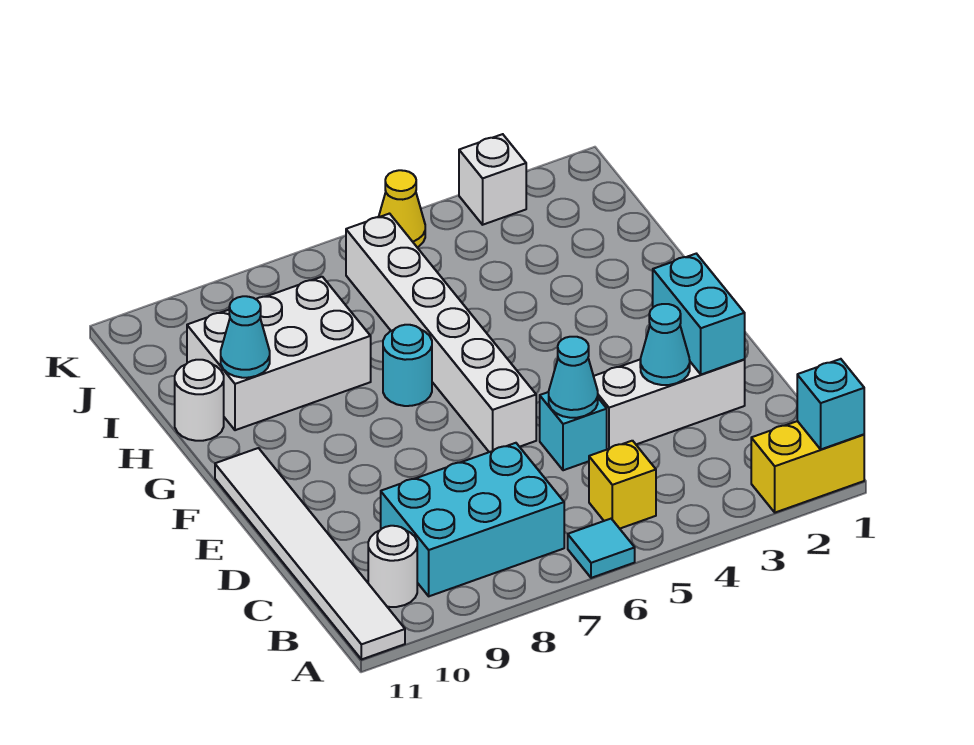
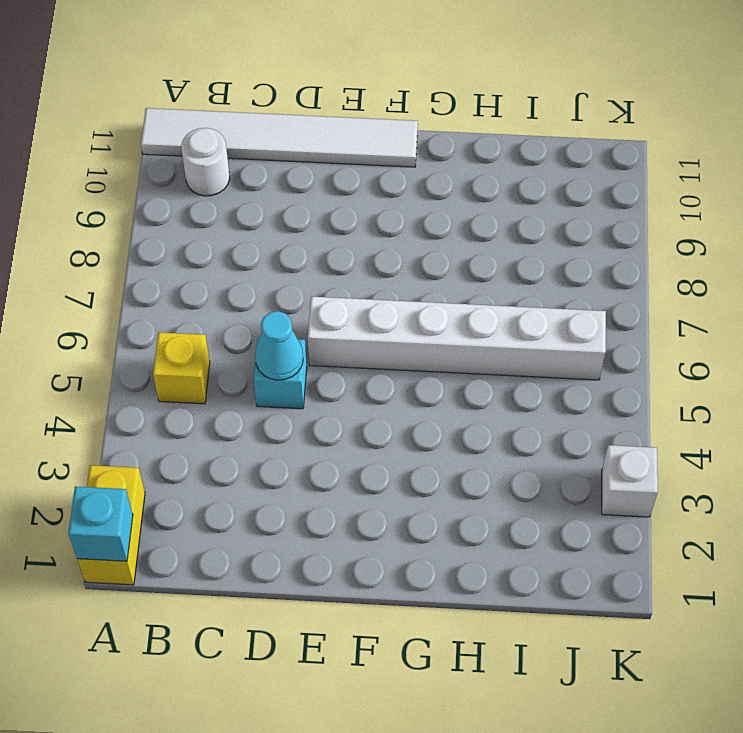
none -> cyan tile A6 level 1
none -> cyan brick B7:C9 level 1
none -> white brick D2:D4 level 1

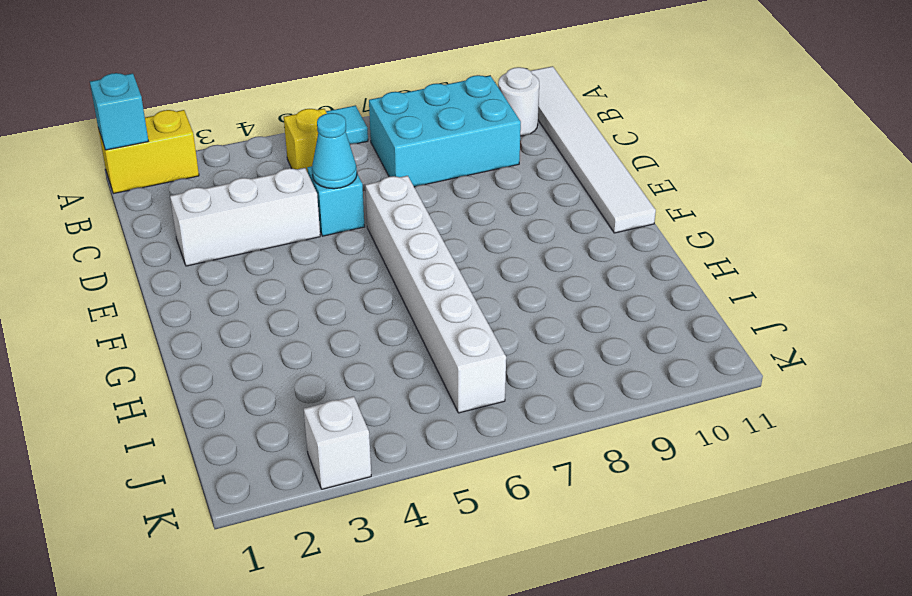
none -> cyan round brick G7 level 1
none -> white brick H8:I10 level 1
none -> white round brick H11 level 1

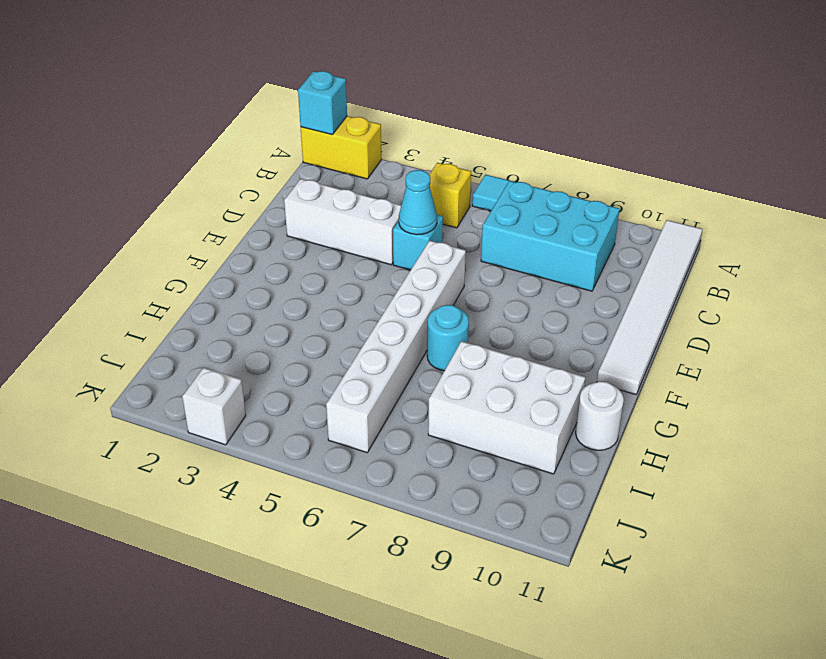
none -> white round brick B10 level 1
none -> yellow cone K5 level 1
none -> cyan brick D2:E2 level 2

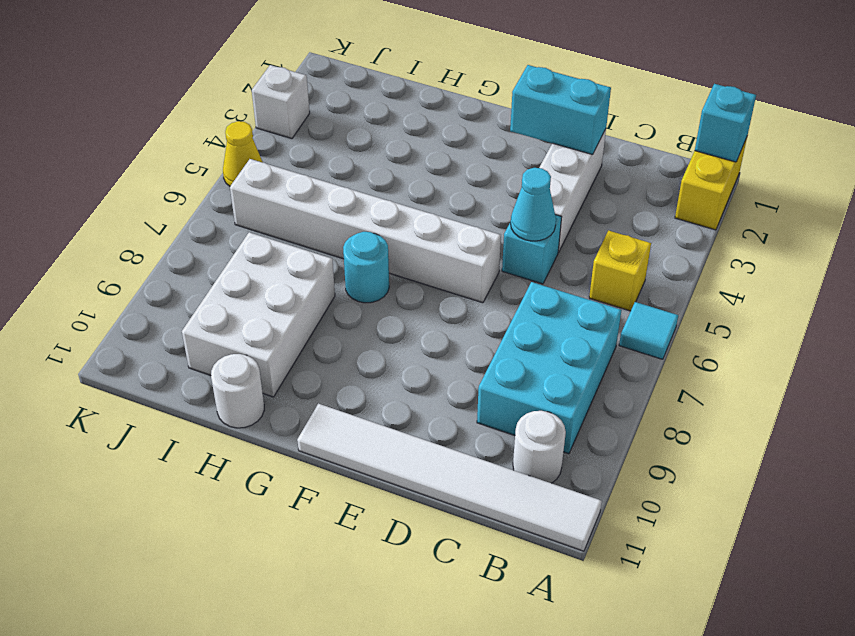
none -> cyan cone D3 level 2
none -> cyan cone H10 level 2

